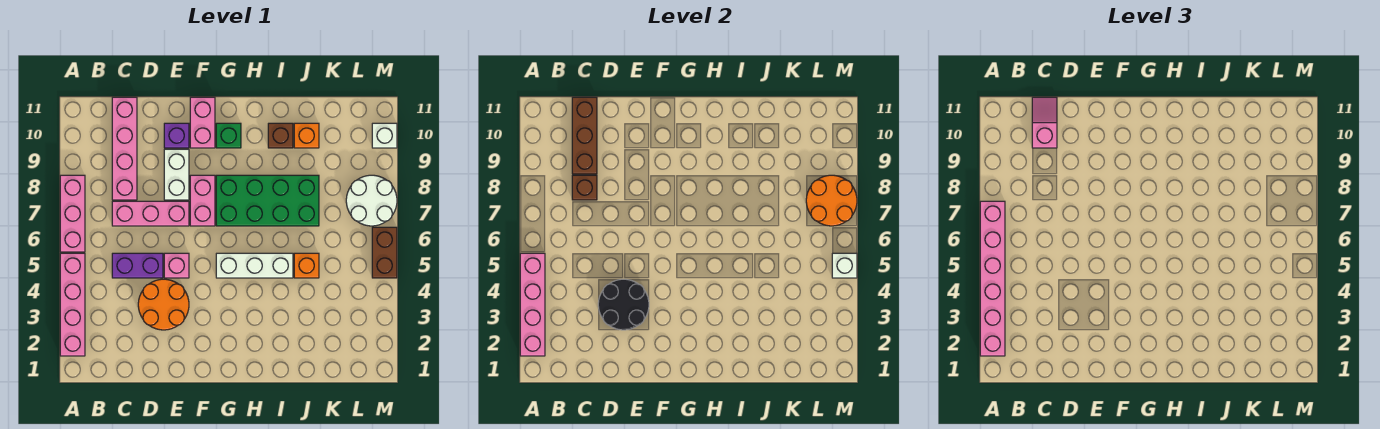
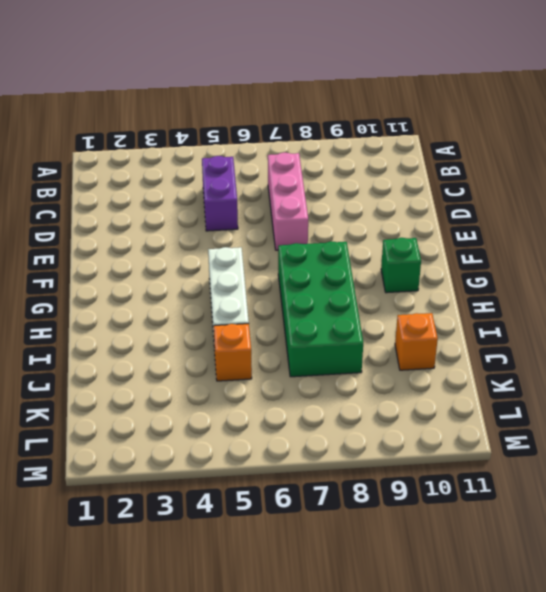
none -> pink brick A2:A5 level 1
none -> pink brick A6:A8 level 1
none -> pink brick C8:C11 level 1

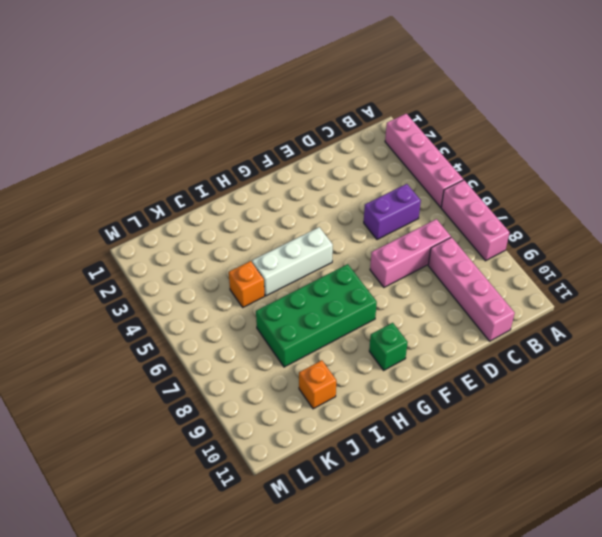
none -> orange round brick D3:E4 level 1
none -> pink brick E5 level 1
none -> white brick E8:E9 level 1

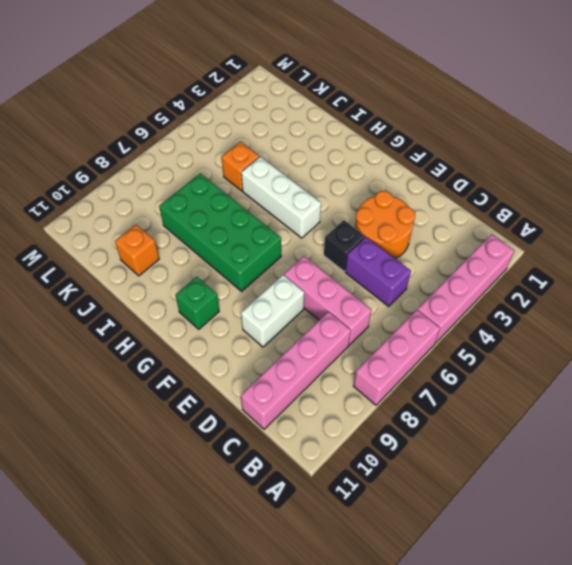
black brick E5 level 1 -> pink brick E5 level 1
none -> purple brick E10 level 1
none -> pink brick F7:F8 level 1
none -> pink brick F10:F11 level 1

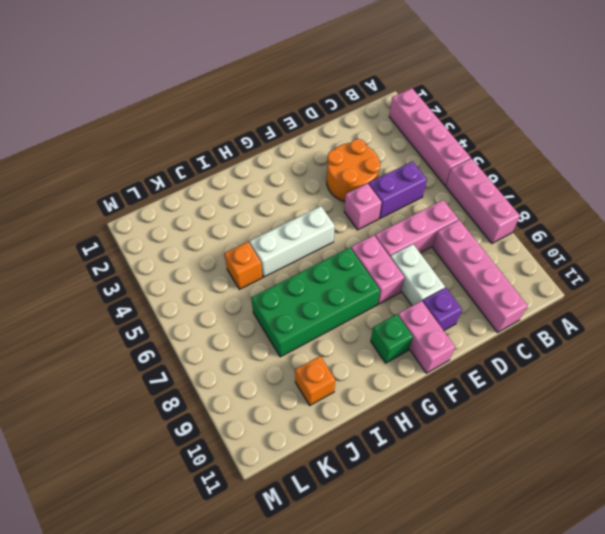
none -> brown brick I10 level 1
none -> white round brick L7:M8 level 1
none -> brown brick M5:M6 level 1

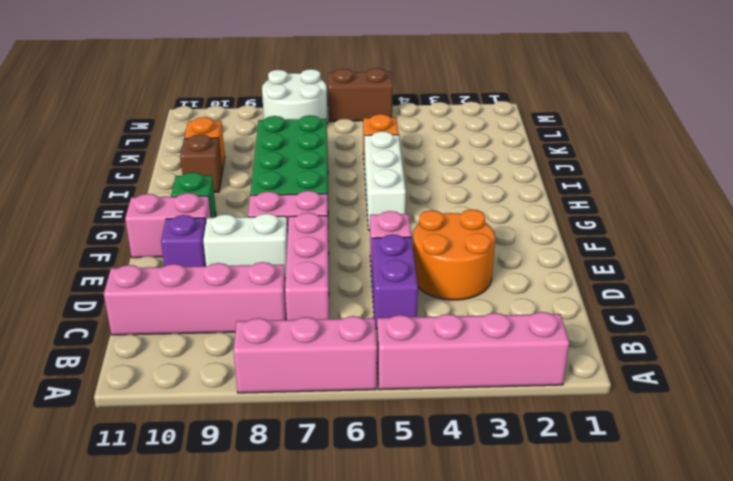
none -> white brick M10 level 1
none -> pink brick A2:A5 level 2
none -> brown brick C8 level 2

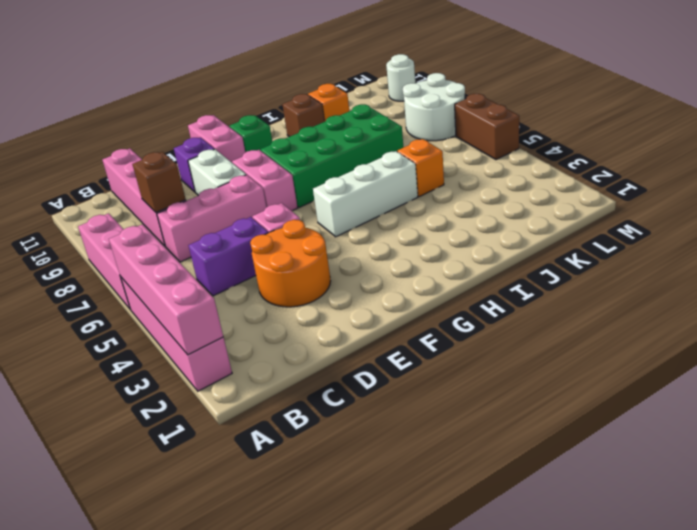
white round brick M10 level 1 -> white brick M10 level 1
none -> brown brick C9:C11 level 2
none -> black round brick D3:E4 level 2
none -> orange round brick L7:M8 level 2

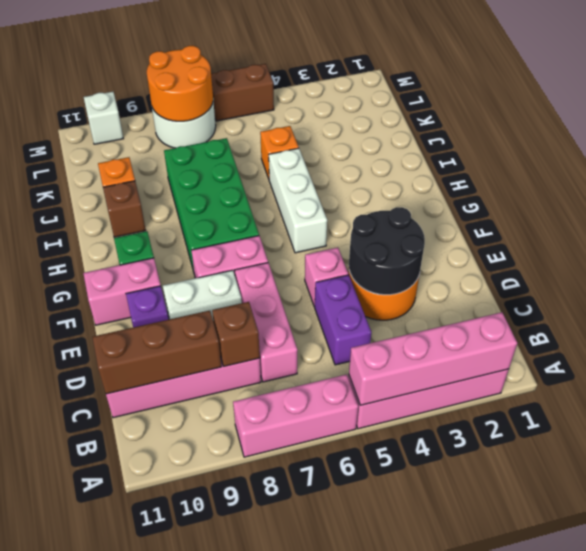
none -> white brick M5 level 2
none -> pink brick A2:A7 level 3
none -> pink slope C10:C11 level 3 top 10

